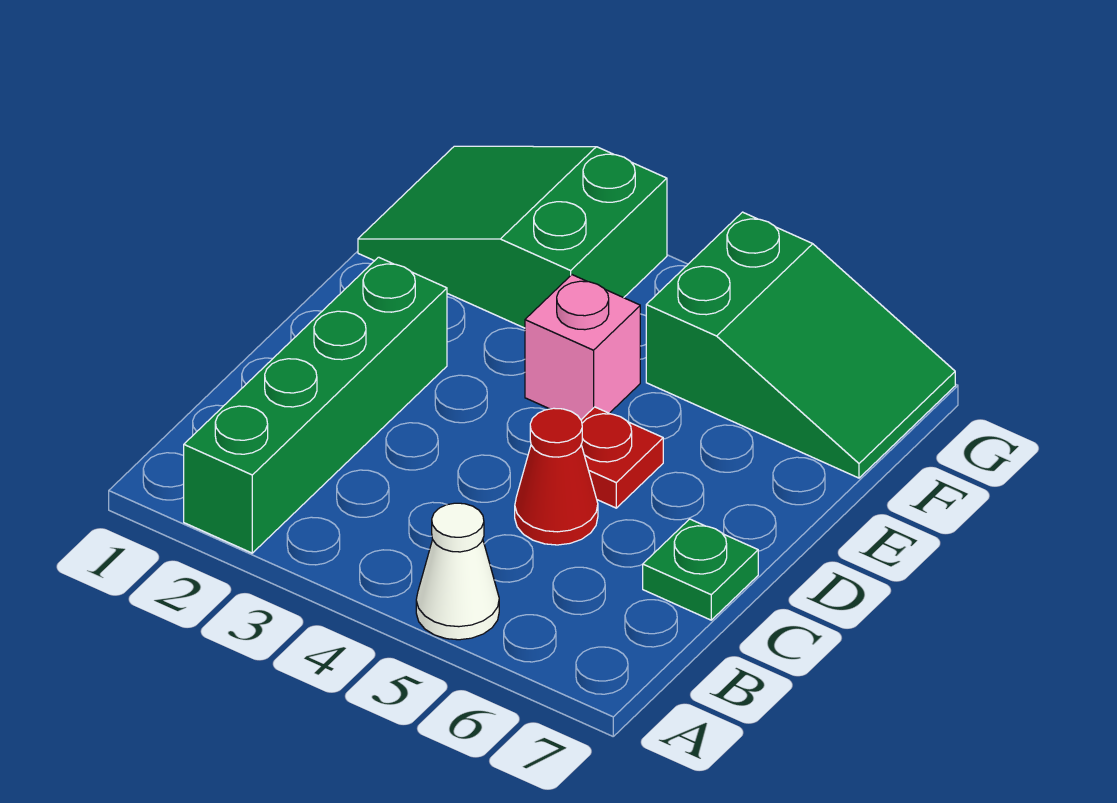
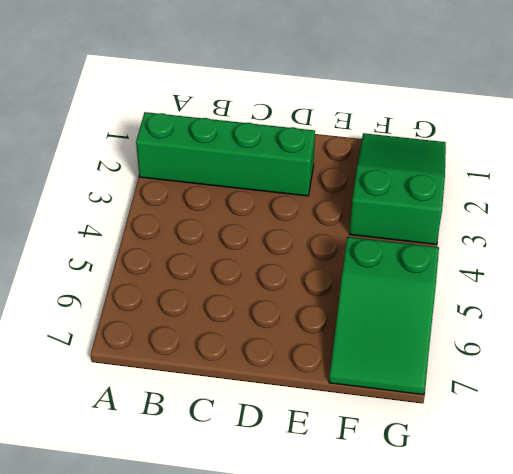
none -> white cone A5 level 1
none -> red cone C5 level 1

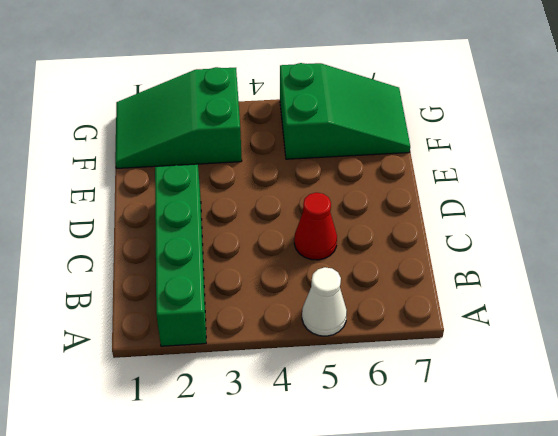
none -> green plate C7 level 1
none -> red plate D5 level 1

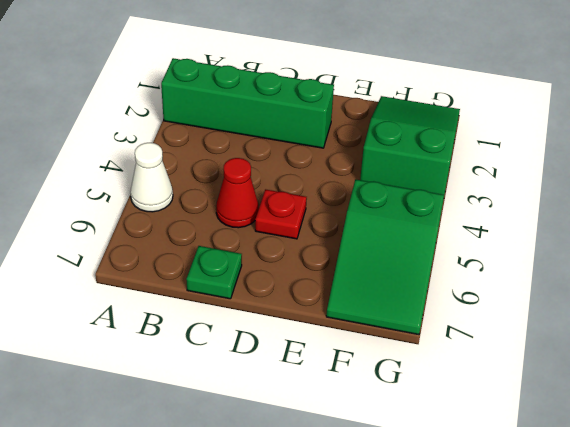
none -> pink brick E4 level 1

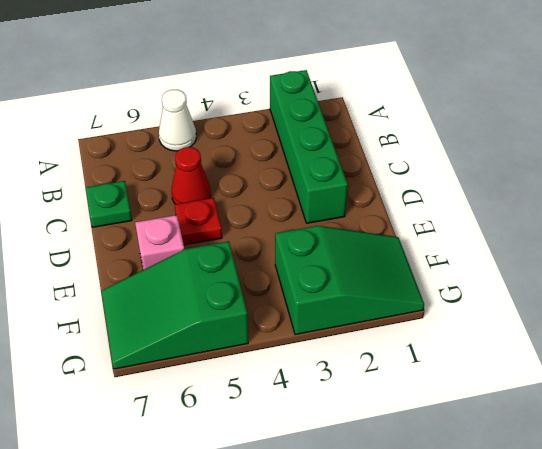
pink brick E6 level 1 -> pink brick E4 level 1

